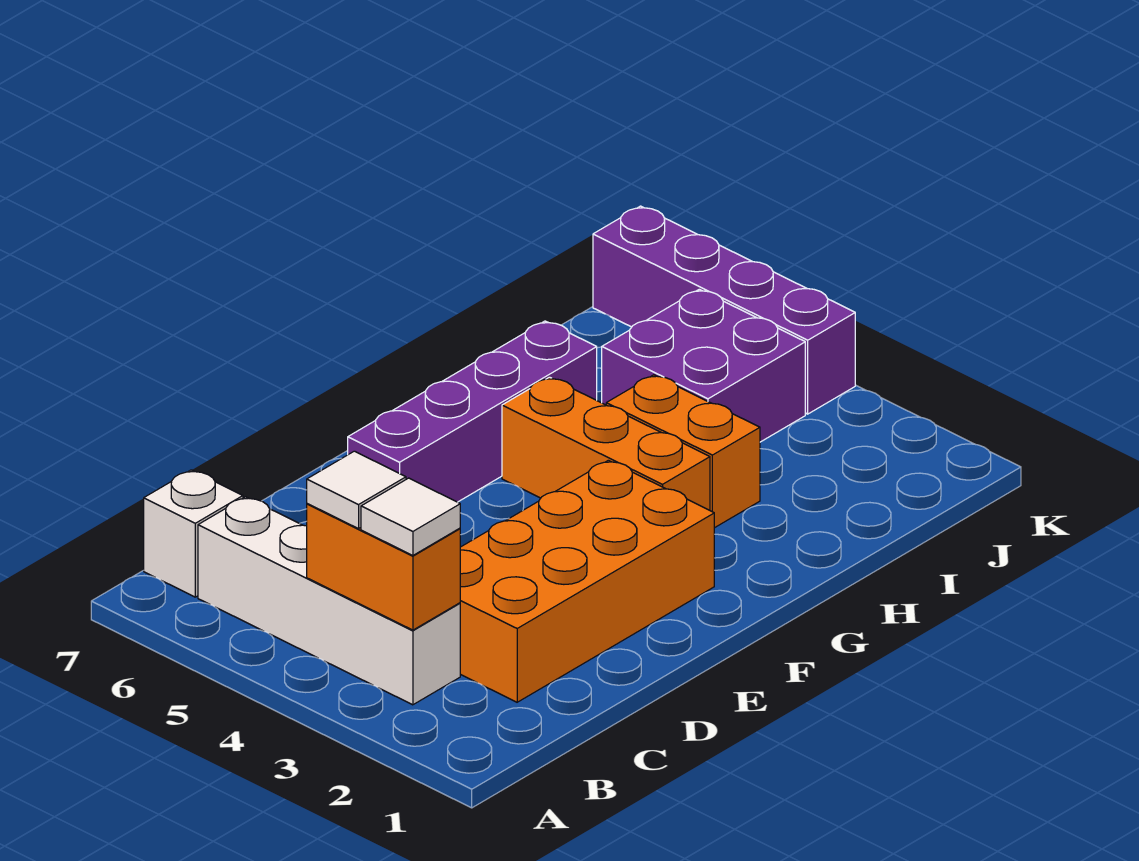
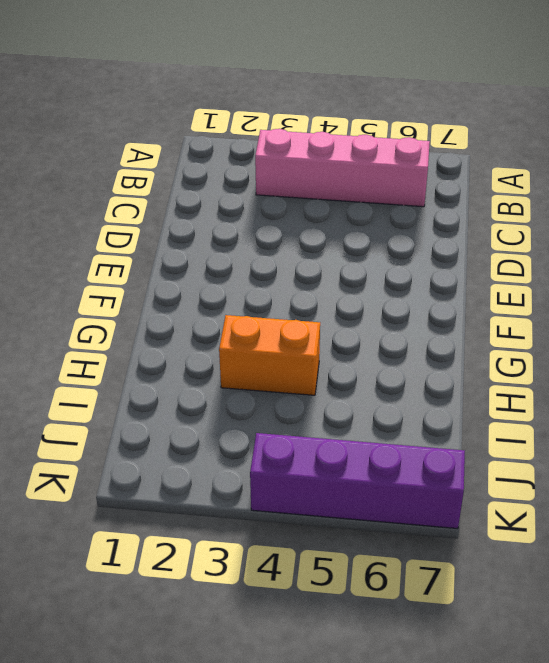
pink brick B3:B6 level 1 -> white brick B3:B6 level 1
none -> white brick B7 level 1
none -> orange brick C2:F3 level 1

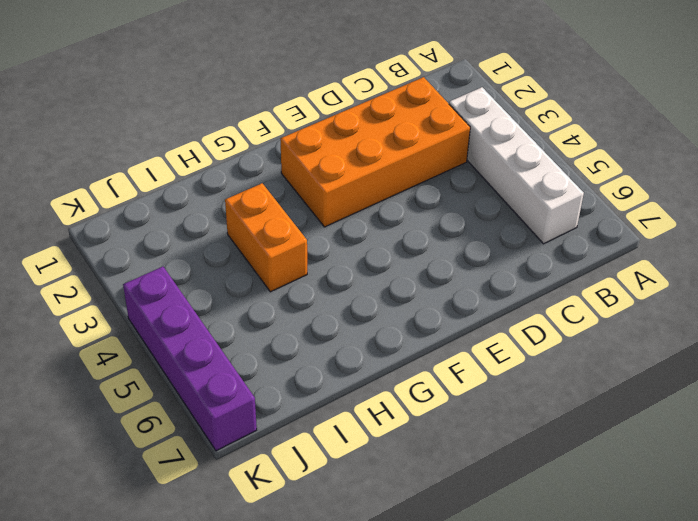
none -> white brick B7 level 1
none -> purple brick E6:H6 level 1

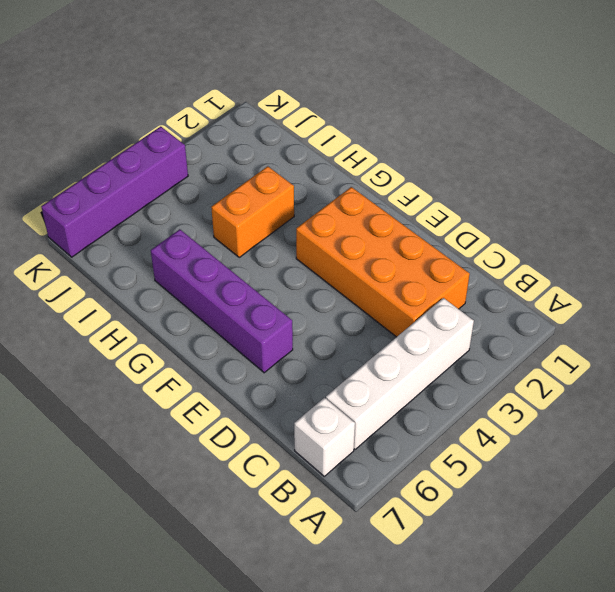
none -> orange brick G3:G5 level 1
none -> purple brick I4:J5 level 1

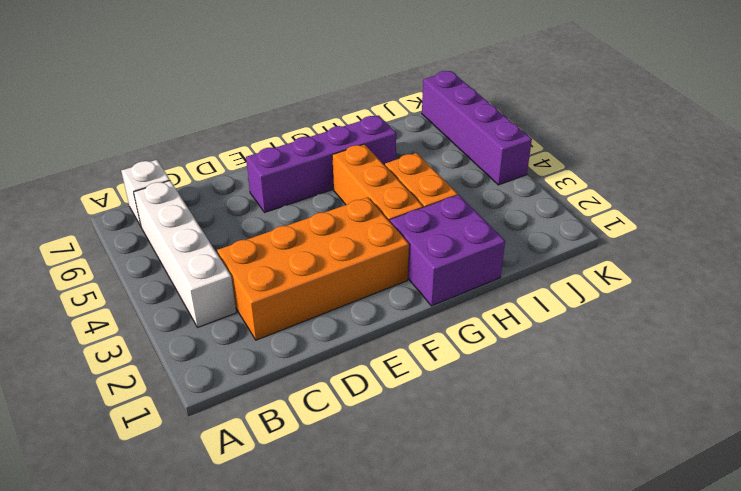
purple brick G1:H2 level 1 -> purple brick I4:J5 level 1
none -> orange brick B3:B4 level 2
none -> white tile B3 level 3

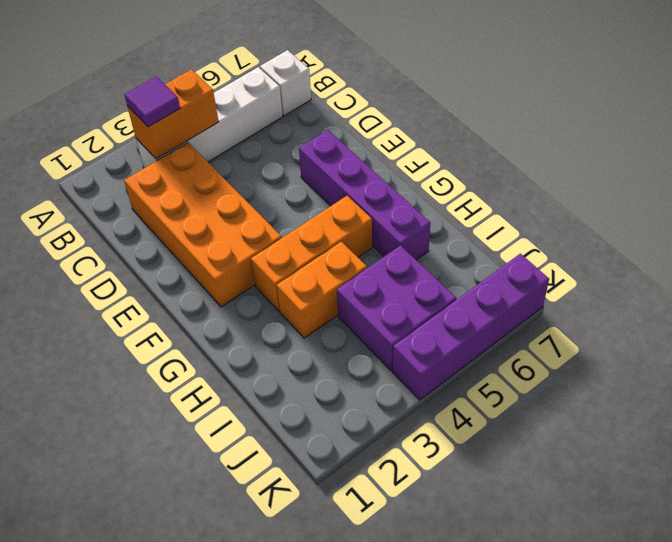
purple tile B3 level 3 -> white tile B3 level 3
none -> white tile B4 level 3

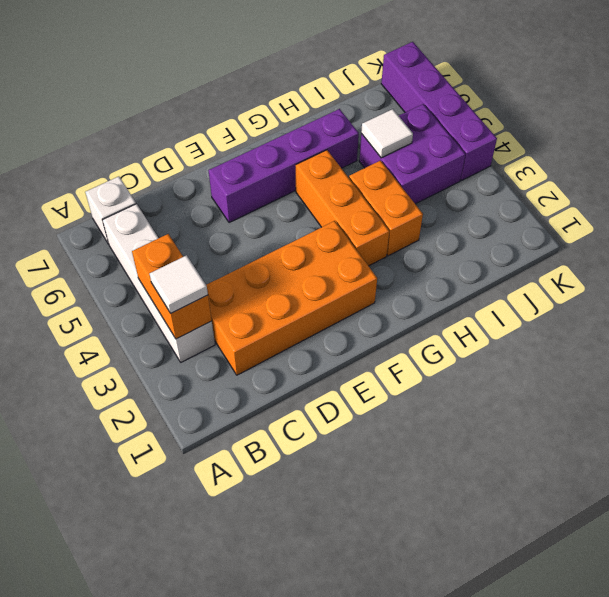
white tile I5 level 2 -> white tile B4 level 3

